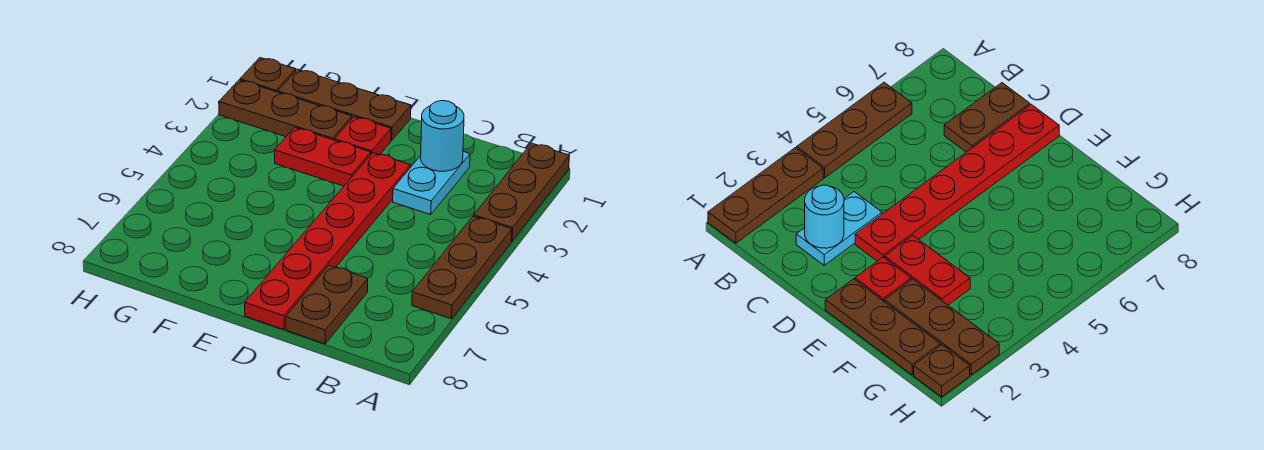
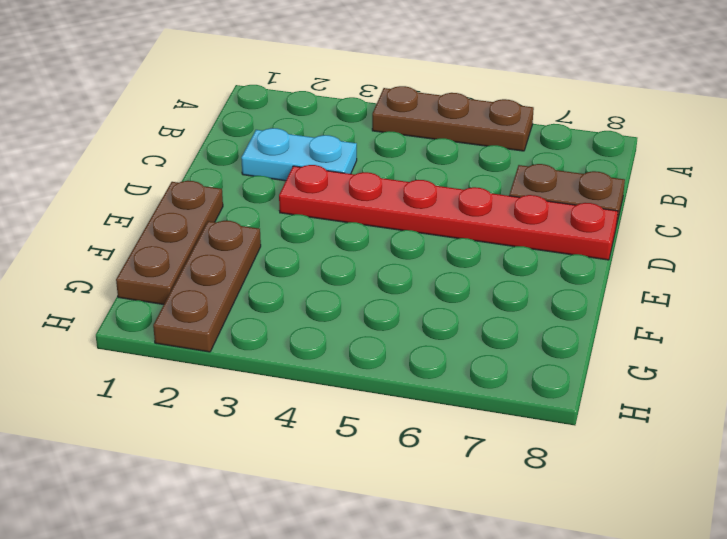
none -> brown plate A1:A3 level 1
none -> red plate E2 level 1

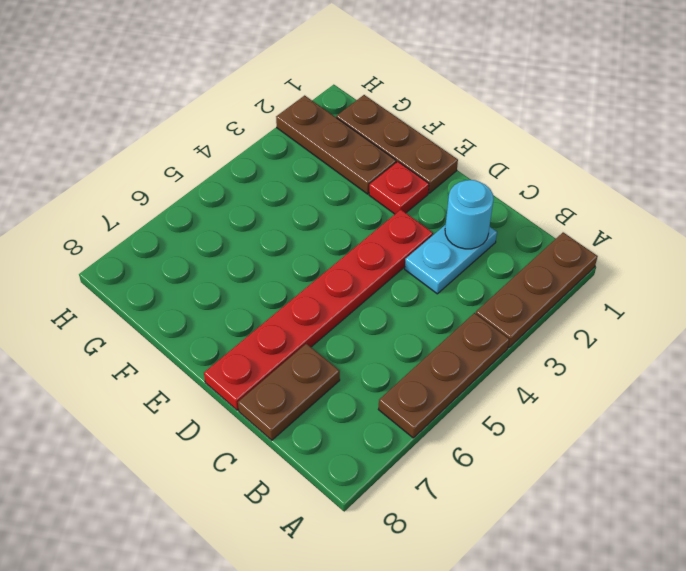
none -> red plate E3:F3 level 1
none -> brown plate H1 level 1

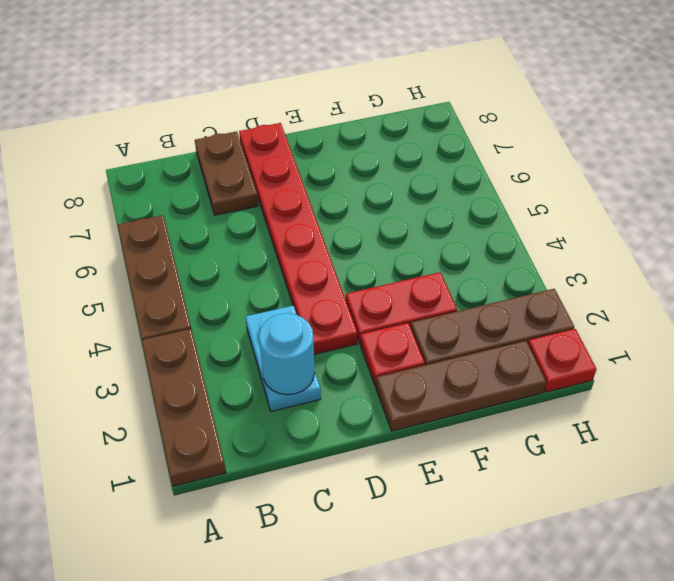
red plate H1 level 1 -> brown plate H1 level 1

